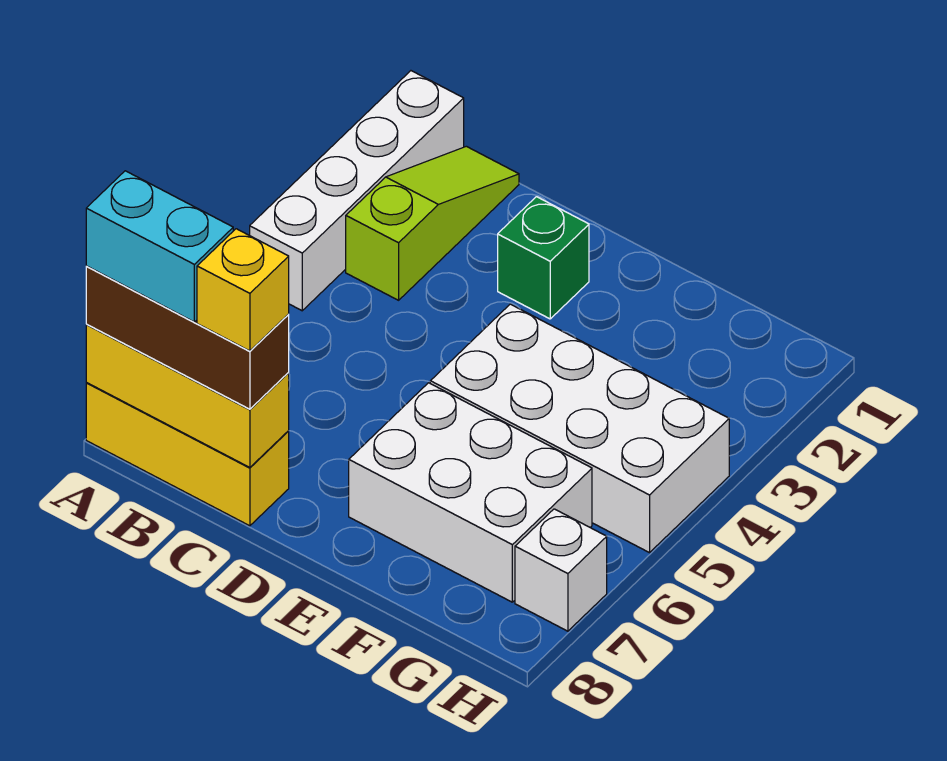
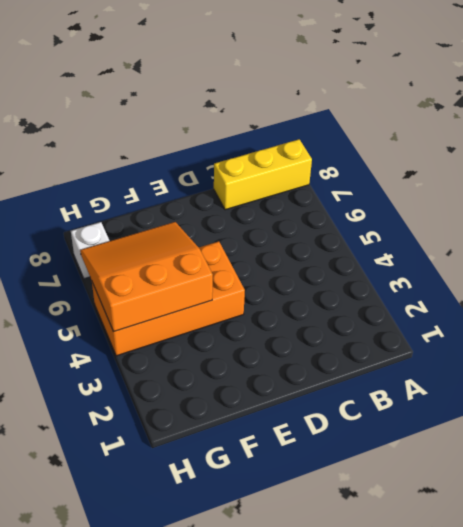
orange brick E4:H5 level 1 -> white brick E4:H5 level 1
orange slope F4:H6 level 2 top 4 -> none
none -> white brick A1:A4 level 1
none -> lime slope B1:B3 level 1 top 3

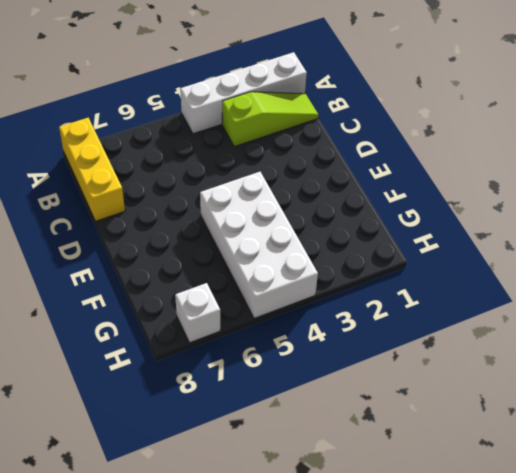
none -> green brick D2 level 1
none -> white brick E6:G7 level 1

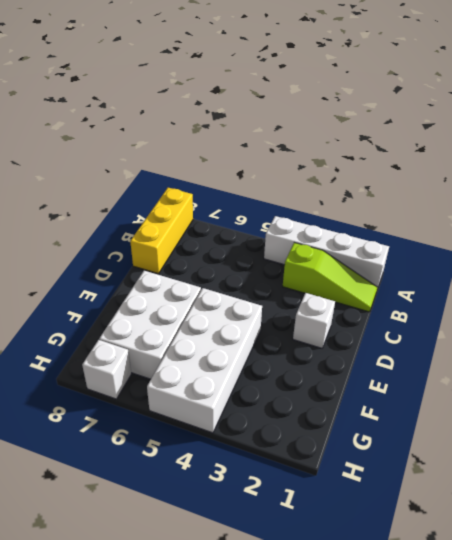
white brick D2 level 1 -> green brick D2 level 1
none -> yellow brick A8:C8 level 2
none -> brown brick A8:C8 level 3

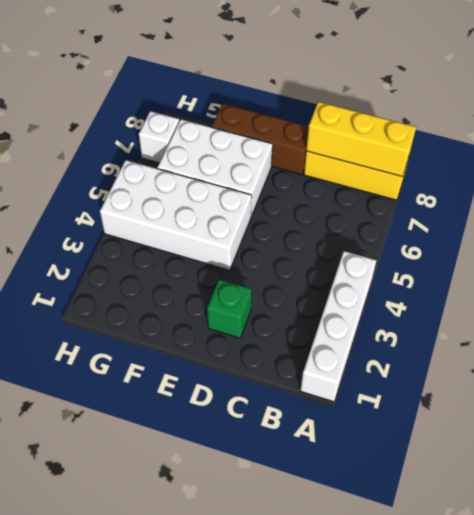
brown brick D8:F8 level 1 -> brown brick A8:C8 level 3
none -> lime slope B1:B3 level 1 top 3
none -> cyan brick A8:B8 level 4

